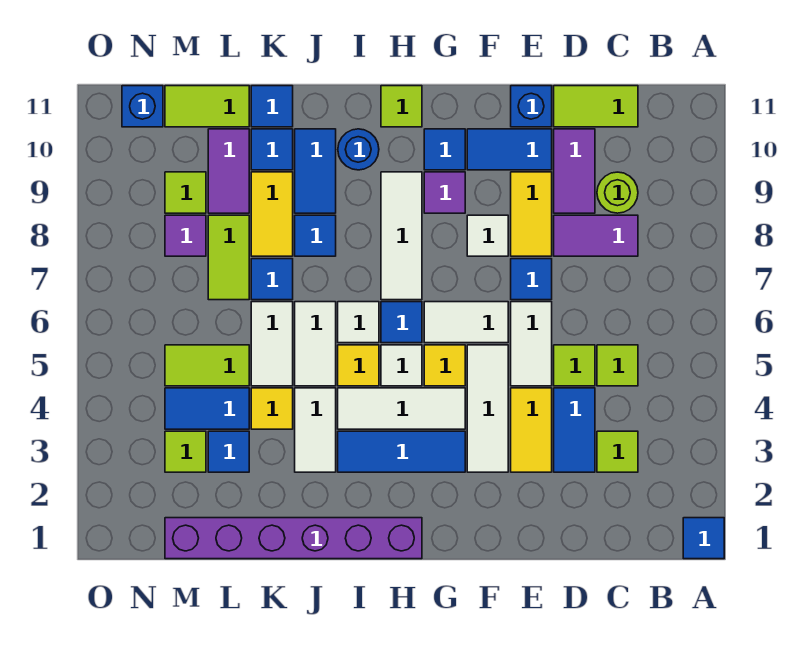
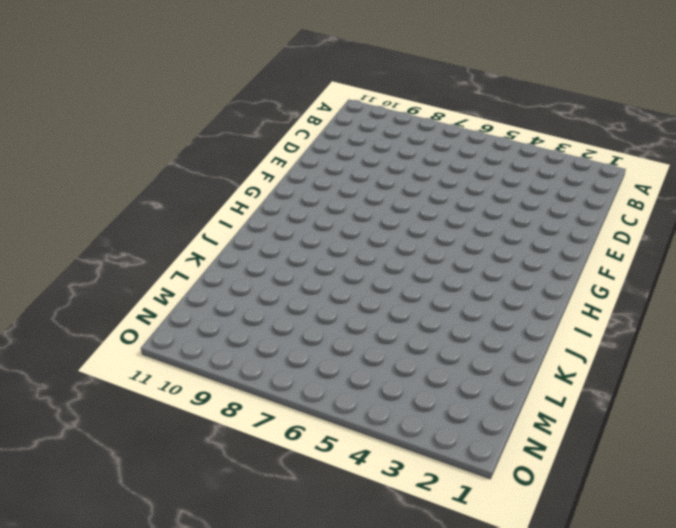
none -> blue tile A1 level 1
none -> lime tile C3 level 1
none -> lime tile C5 level 1
none -> purple tile C8:D8 level 1

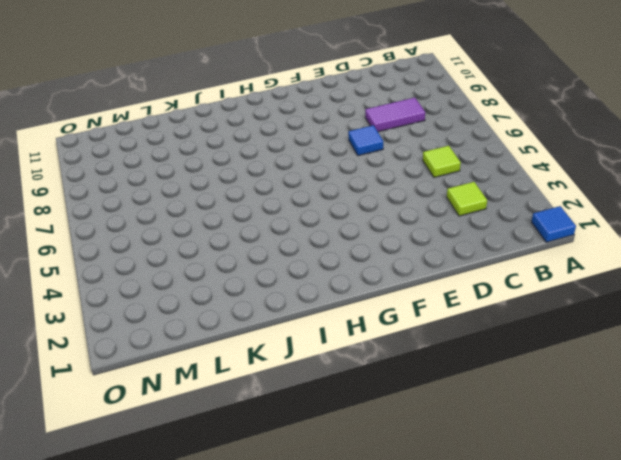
none -> lime round brick C9 level 1
none -> lime tile C11:D11 level 1
none -> blue tile D3:D4 level 1
none -> lime tile D5 level 1

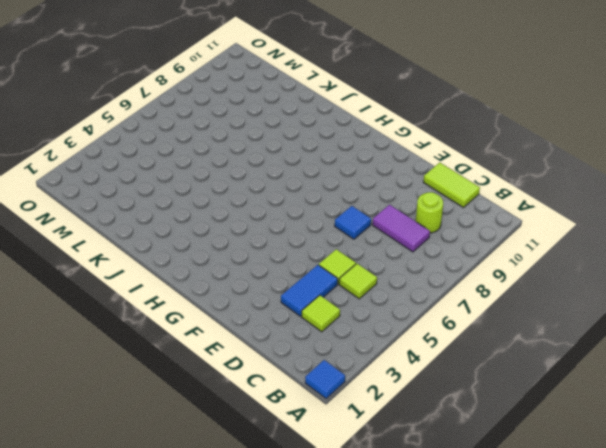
none -> purple tile D9:D10 level 1
none -> yellow tile E3:E4 level 1
none -> white tile E5:E6 level 1
none -> yellow tile E8:E9 level 1

